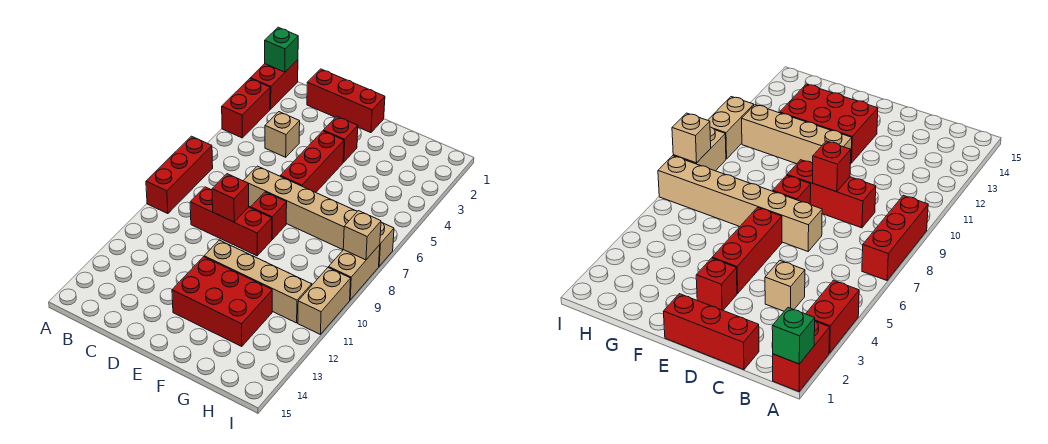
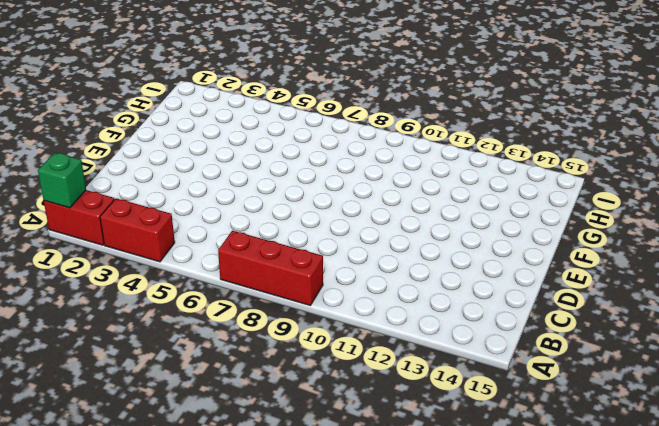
none -> red brick C1:E1 level 1
none -> tan brick C4 level 1
none -> red brick C9:E9 level 1

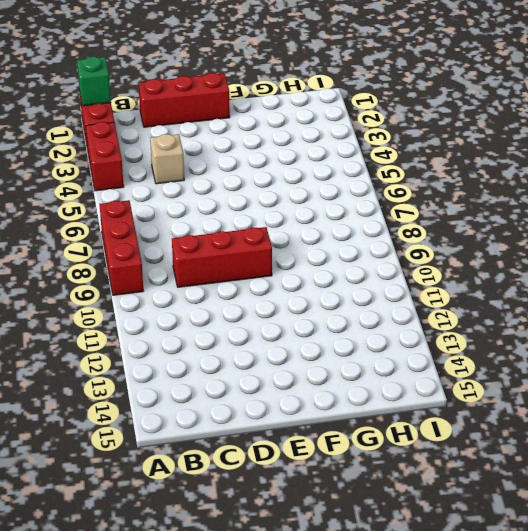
none -> tan brick D7:I7 level 1
none -> red brick E3 level 1
none -> red brick E4:E6 level 1

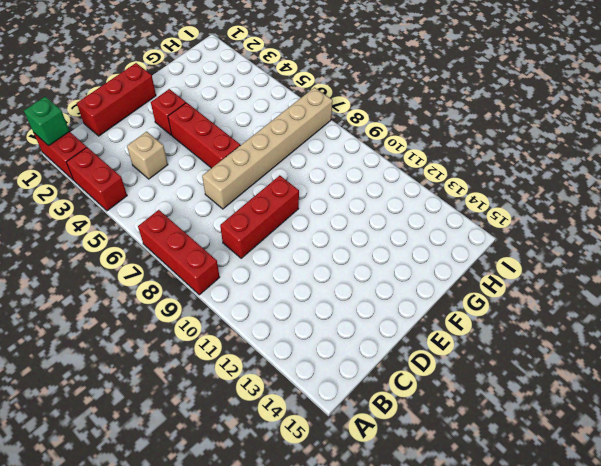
none -> red brick E8 level 1
none -> tan brick E11:H11 level 1
none -> red brick E12:G13 level 1

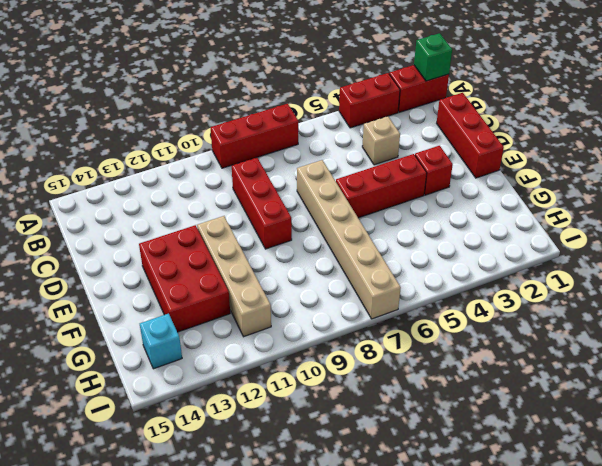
cyan brick H14 level 1 -> none
none -> red brick E8 level 1
none -> tan brick I8:I9 level 1
none -> tan brick I10:I11 level 1

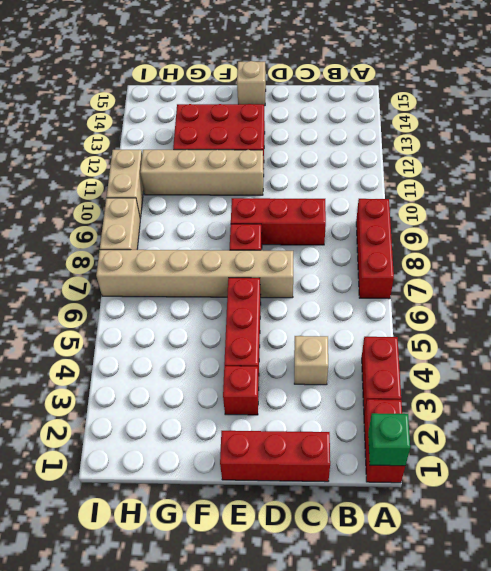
tan brick E15 level 1 -> tan brick I8 level 2
none -> red brick D9 level 2

